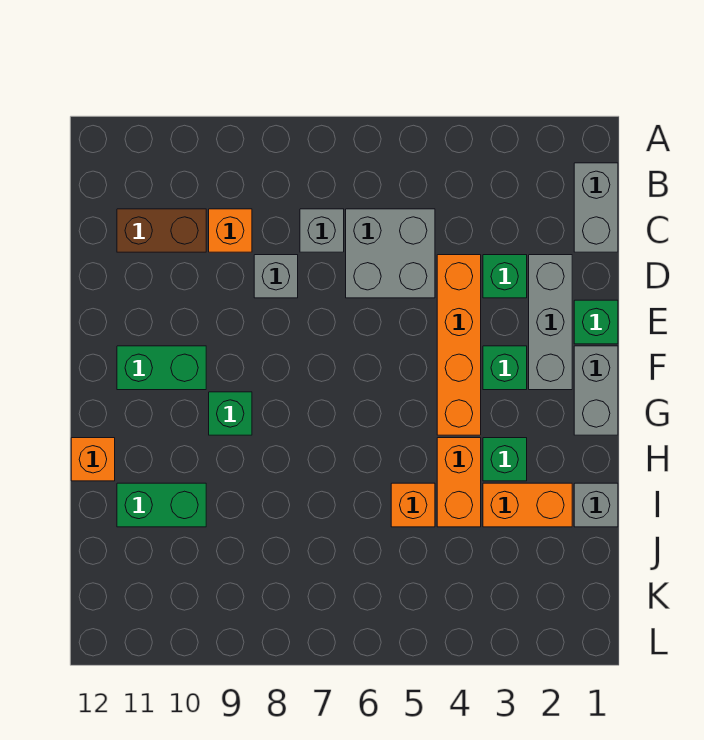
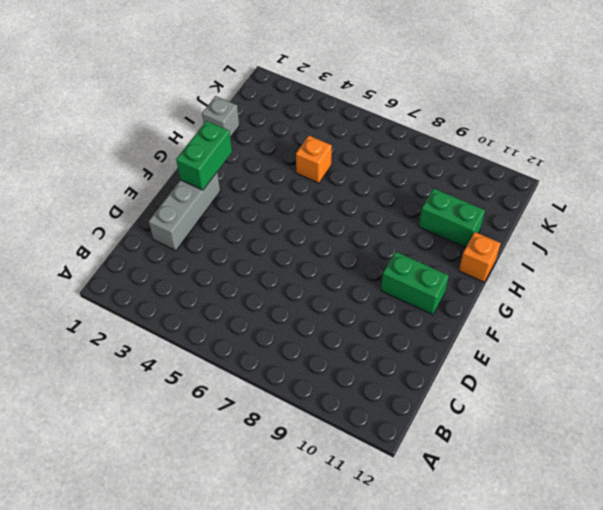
green brick F2:G2 level 2 -> none
none -> grey brick B1:C1 level 1
none -> grey brick C5:D6 level 1
none -> grey brick C7 level 1

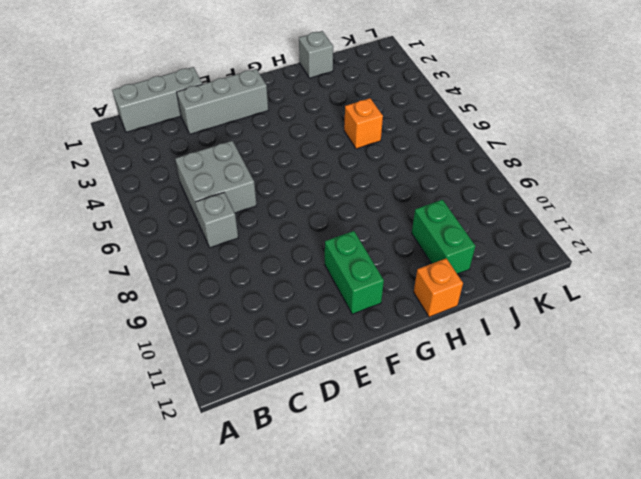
grey brick B1:D1 level 1 -> grey brick B1:C1 level 1
none -> orange brick C9 level 1
none -> brown brick C10:C11 level 1
none -> green brick D3 level 1

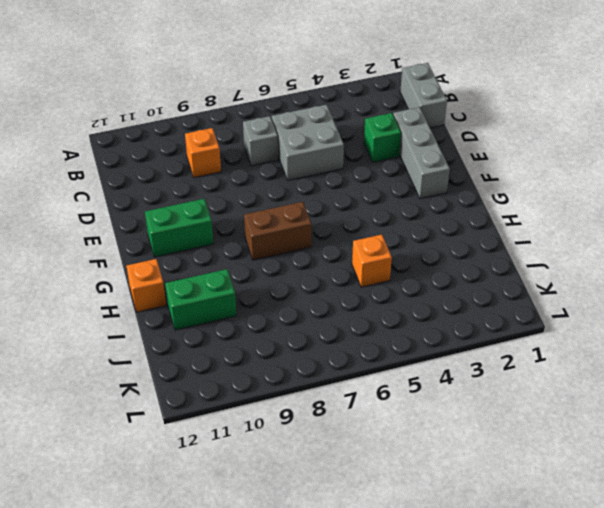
brown brick G7:G8 level 1 -> brown brick C10:C11 level 1
none -> orange brick D4:G4 level 1
none -> grey brick D8 level 1
none -> green brick E1 level 1

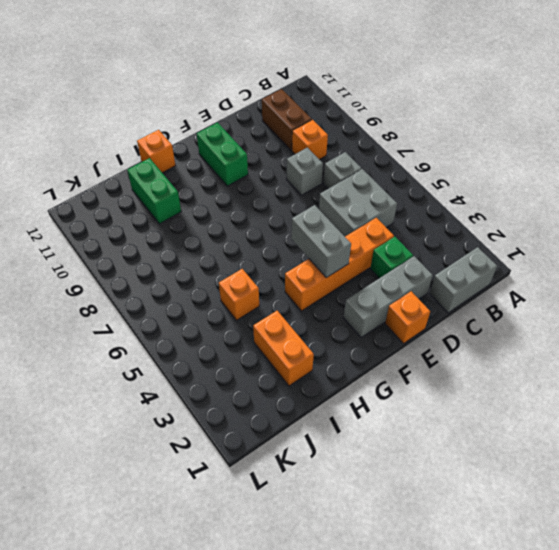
orange brick E1 level 1 -> green brick E1 level 1
grey brick F4:F5 level 2 -> grey brick F1:G1 level 1
none -> green brick F3 level 1
none -> green brick G9 level 1
none -> green brick H3 level 1

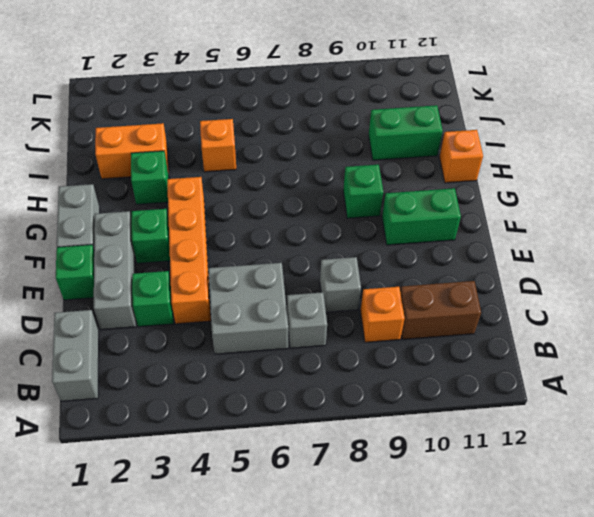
none -> orange brick H4:I4 level 1
none -> grey brick I1 level 1

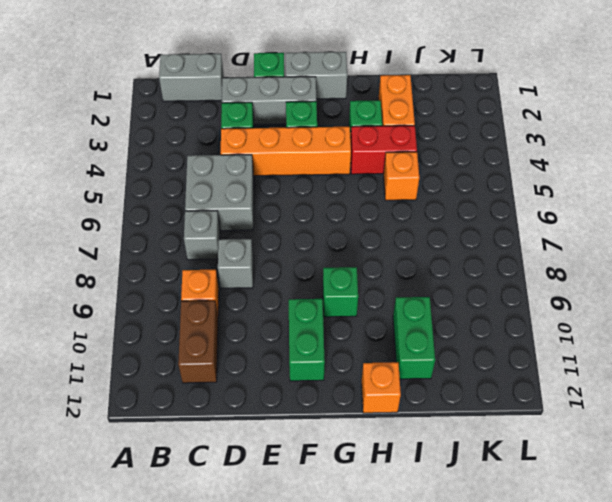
red brick H4:I4 level 1 -> orange brick H4:I4 level 1
none -> grey brick I1 level 1

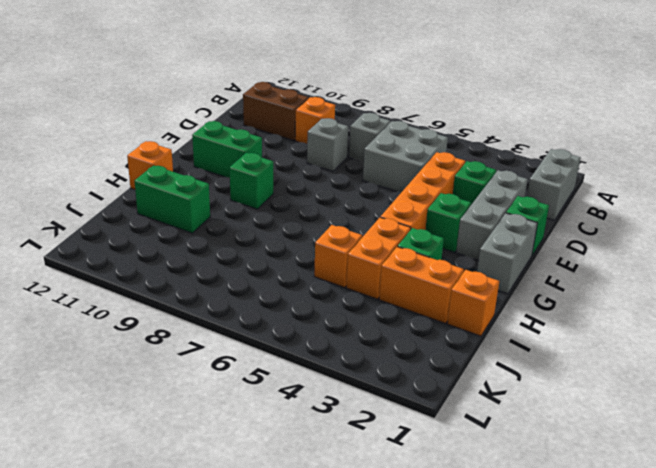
orange brick I1 level 1 -> grey brick I1 level 1

